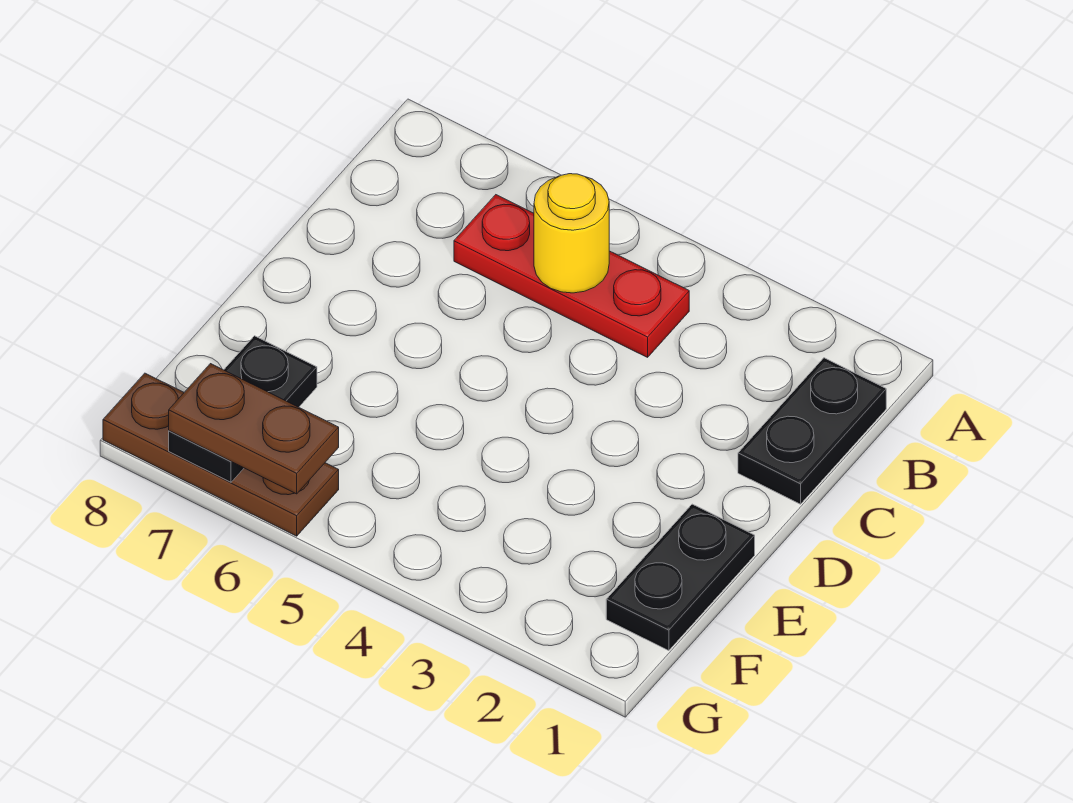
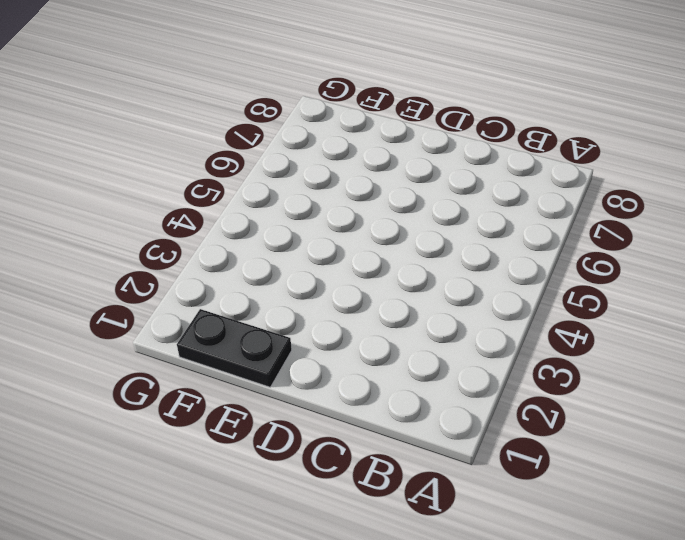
none -> black plate B1:C1 level 1
none -> red plate B4:B6 level 1

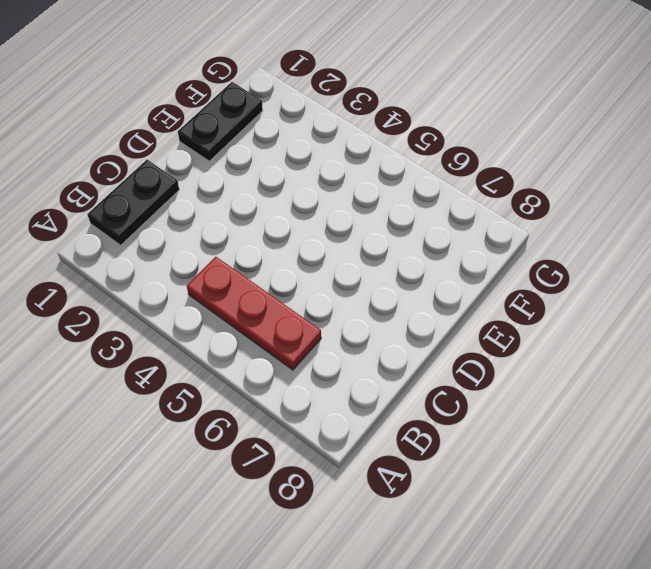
none -> brown plate G6:G8 level 1
none -> yellow round brick B5 level 2

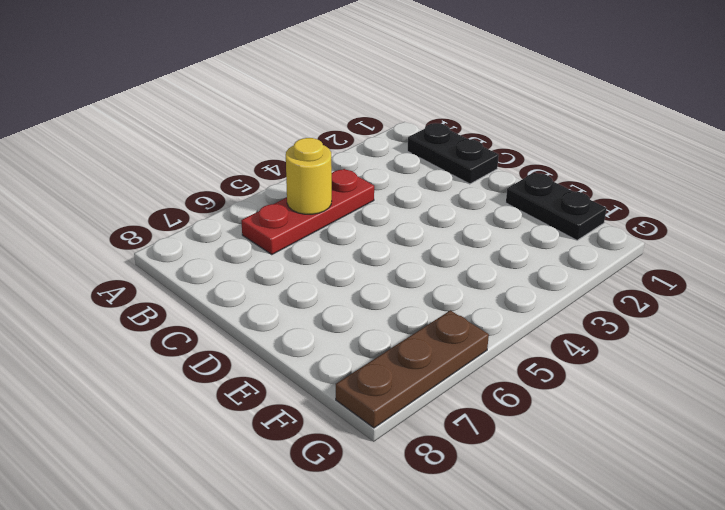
none -> black plate F7:G7 level 2
none -> brown plate G6:G7 level 3

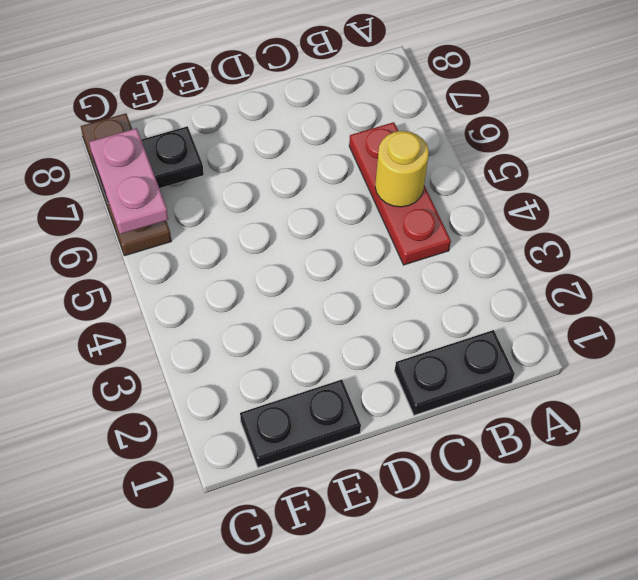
pink plate G6:G7 level 3 -> brown plate G6:G7 level 3

